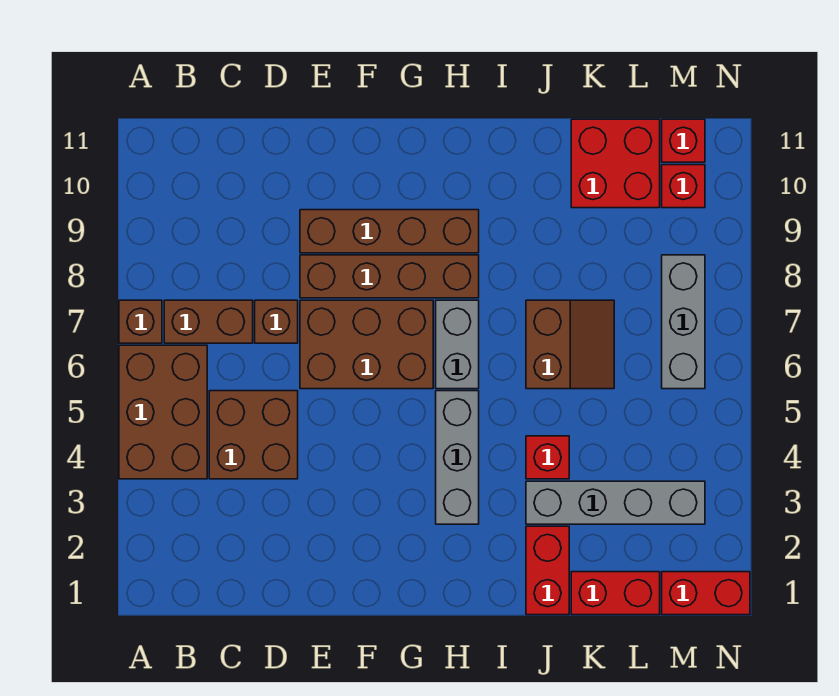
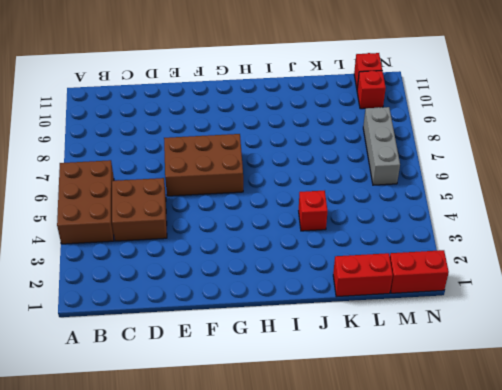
none -> brown brick A7 level 1
none -> brown brick B7:C7 level 1
none -> brown brick D7 level 1

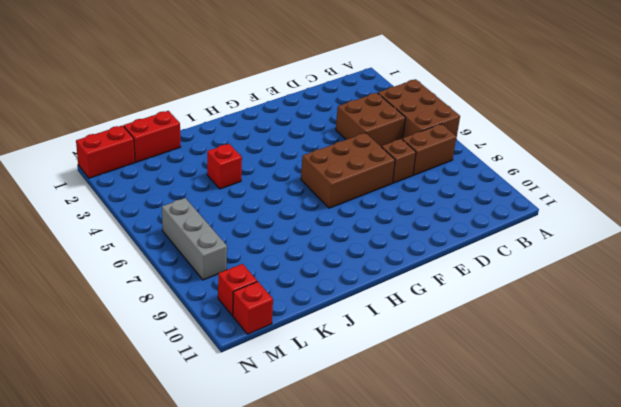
none -> brown brick A7 level 1
none -> brown brick E8:H8 level 1
none -> brown brick E9:H9 level 1

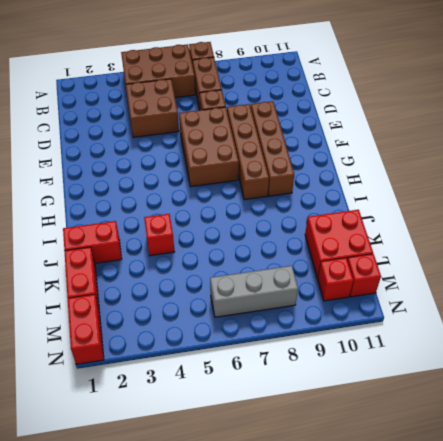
none -> grey brick H3:H5 level 1
none -> grey brick H6:H7 level 1
none -> grey brick J3:M3 level 1

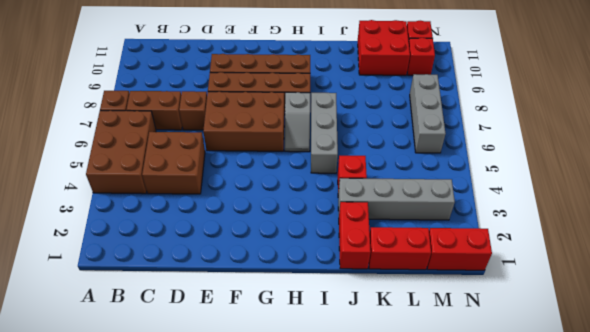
grey slope H6:H7 level 1 top 7 -> grey brick H6:H7 level 1
grey brick I5:I7 level 1 -> grey brick H3:H5 level 1
none -> brown slope J6:K7 level 1 top J

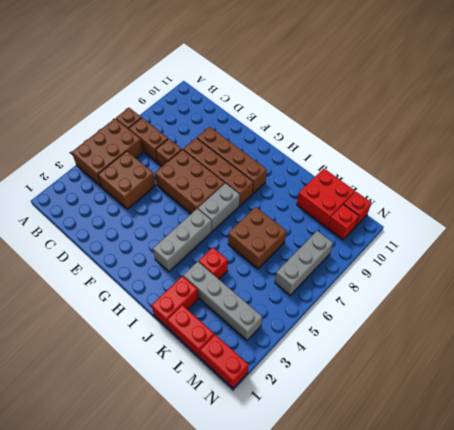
brown brick J6:K7 level 1 -> brown slope J6:K7 level 1 top J

